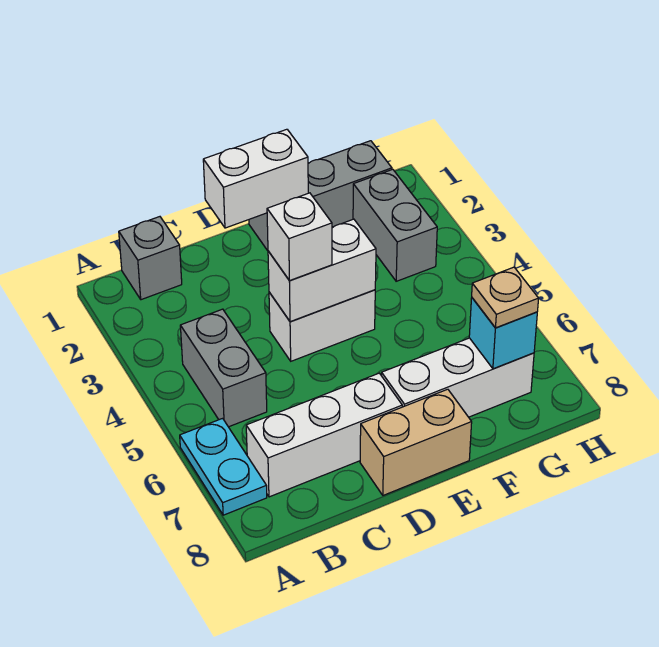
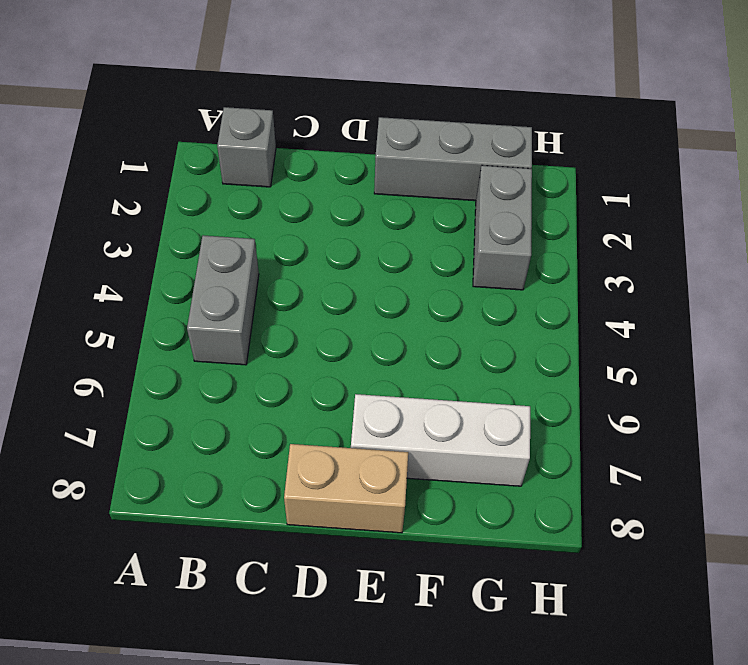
none -> cyan plate A6:A7 level 1
none -> white brick B7:D7 level 1
none -> white brick D4:E4 level 1

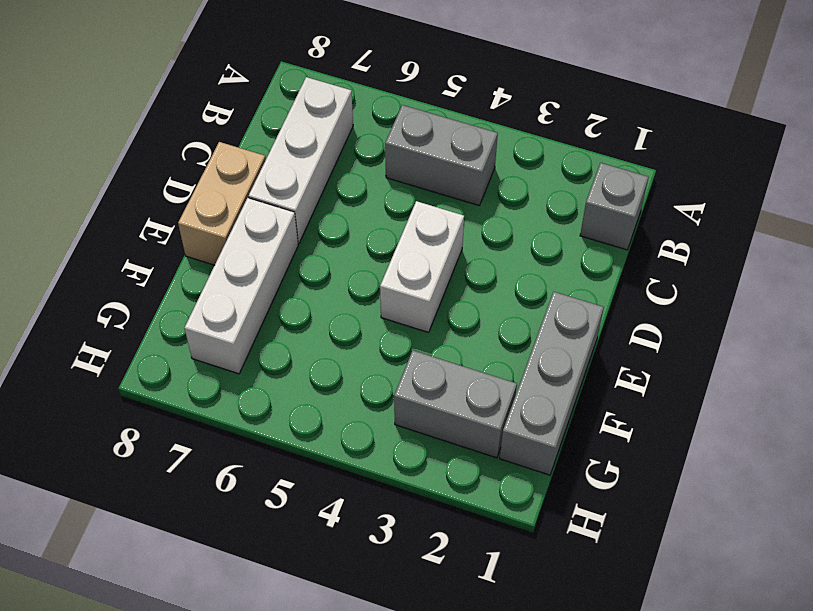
none -> cyan plate A6:A7 level 1
none -> white brick D1:E1 level 2
none -> white brick D4:E4 level 2

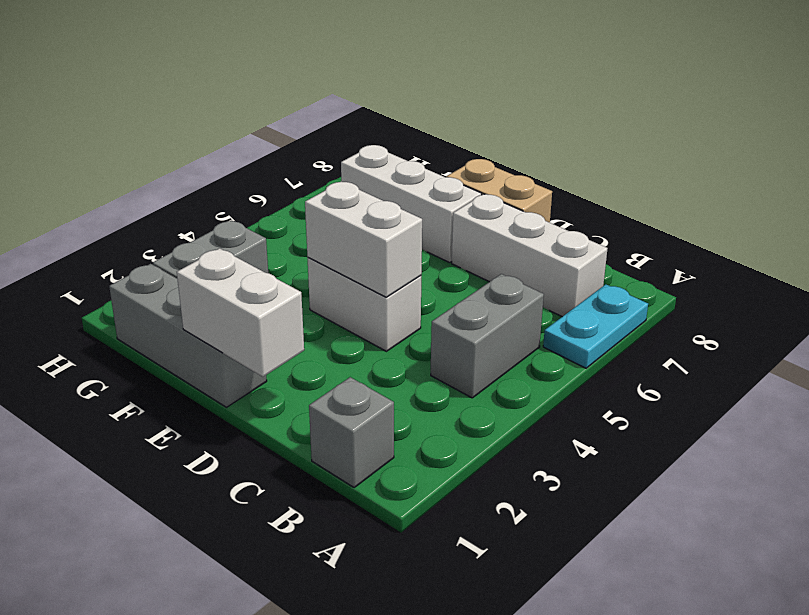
none -> cyan brick G7 level 2
none -> white brick D4 level 3
none -> tan plate G7 level 3

